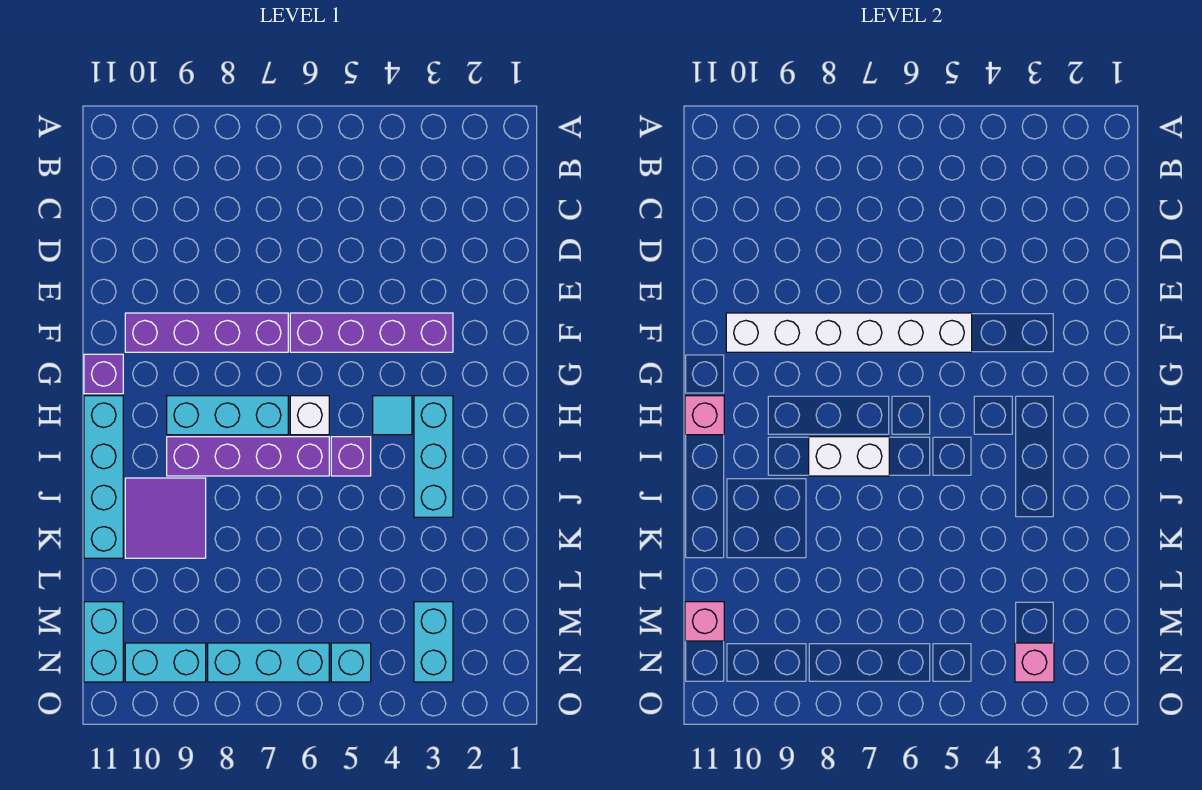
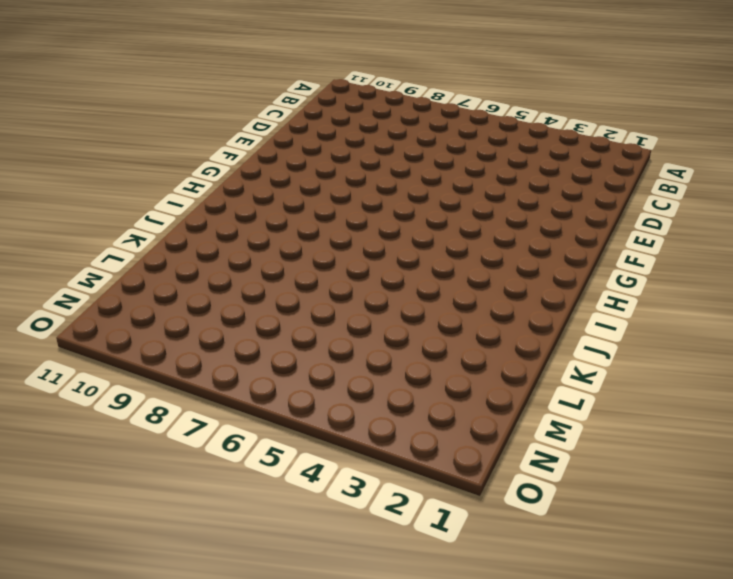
none -> purple brick F3:F6 level 1
none -> purple brick F7:F10 level 1
none -> purple brick G11 level 1

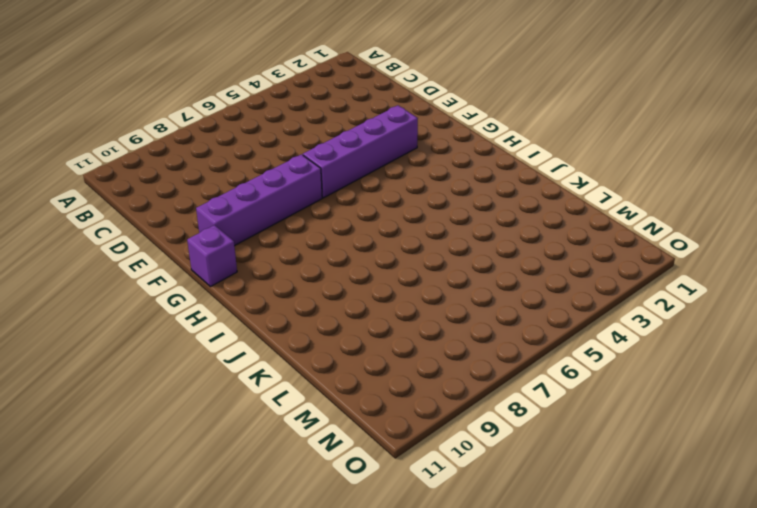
none -> cyan brick H3:J3 level 1
none -> cyan tile H4 level 1
none -> white brick H6 level 1

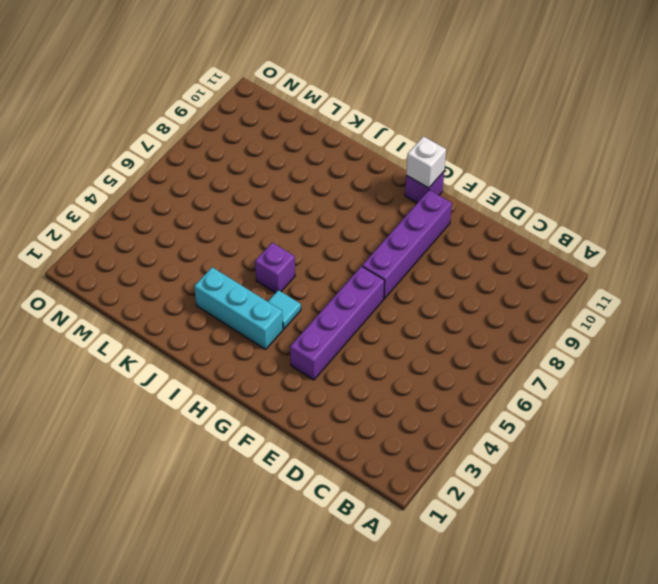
white brick G11 level 2 -> white brick H6 level 1
none -> cyan brick H7:H9 level 1
none -> cyan brick H11:K11 level 1
none -> purple brick I6:I9 level 1

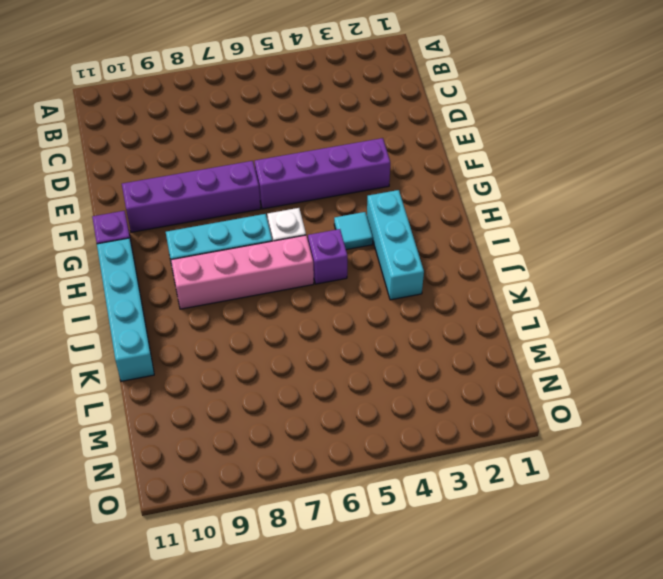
pink brick I6:I9 level 1 -> purple brick I6:I9 level 1
none -> purple tile J9:K10 level 1
none -> cyan brick M3:N3 level 1
none -> cyan brick M11:N11 level 1

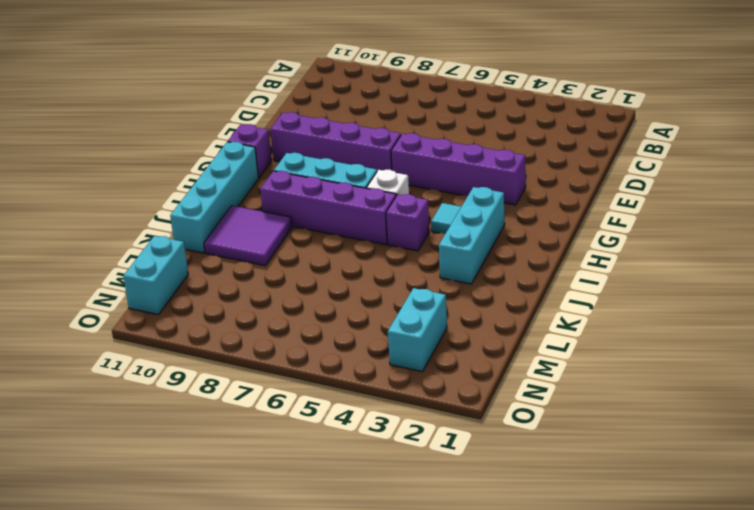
none -> cyan brick N5 level 1
none -> cyan brick N6:N8 level 1
none -> cyan brick N9:N10 level 1

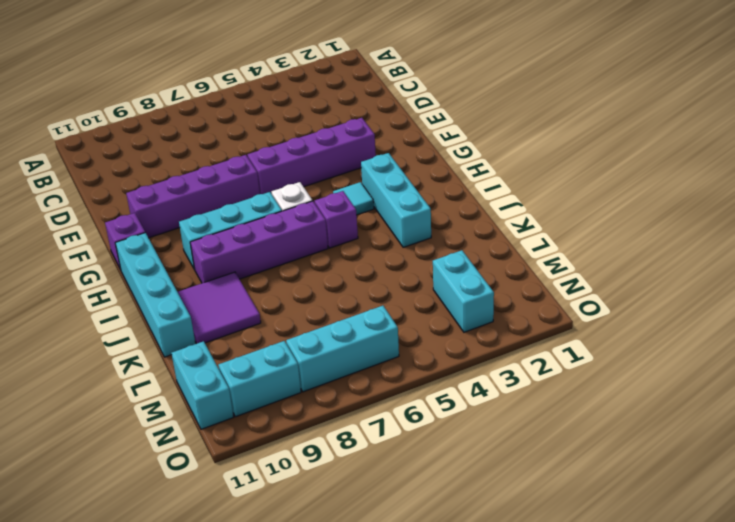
none -> cyan brick N5 level 1
none -> white brick F5:F10 level 2
none -> pink brick H11 level 2

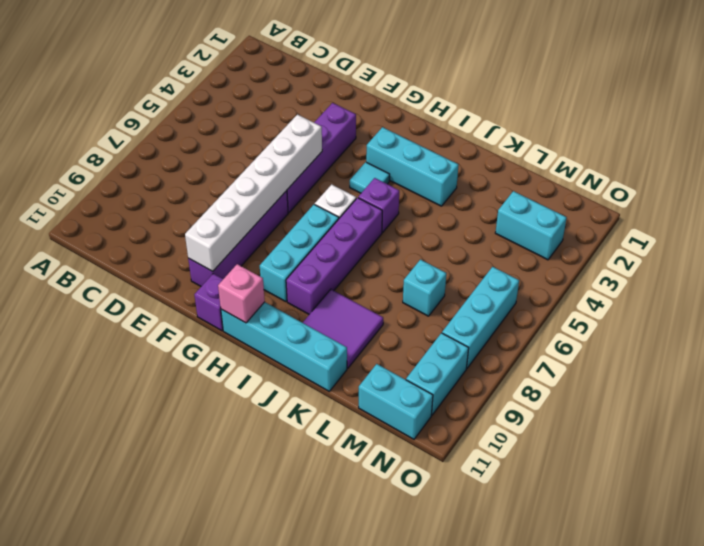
cyan brick L7 level 1 -> cyan brick N5 level 1
none -> white brick I7:I8 level 2
none -> pink brick M11 level 2
none -> pink brick N3 level 2

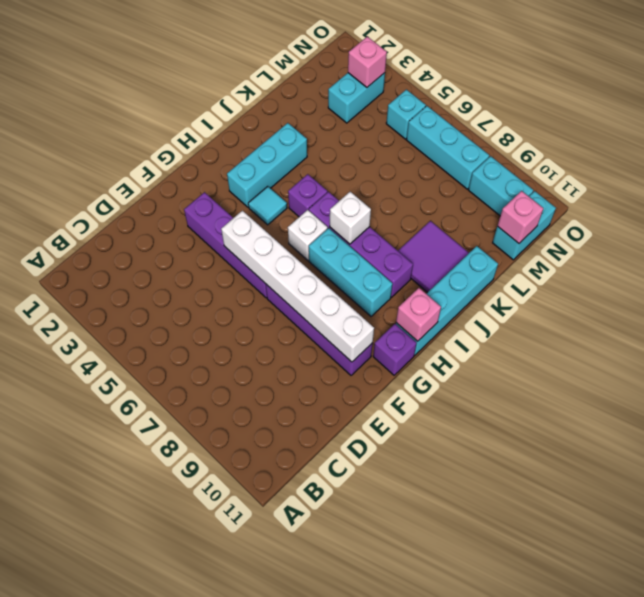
white brick I7 level 2 -> white brick I7:I8 level 2

